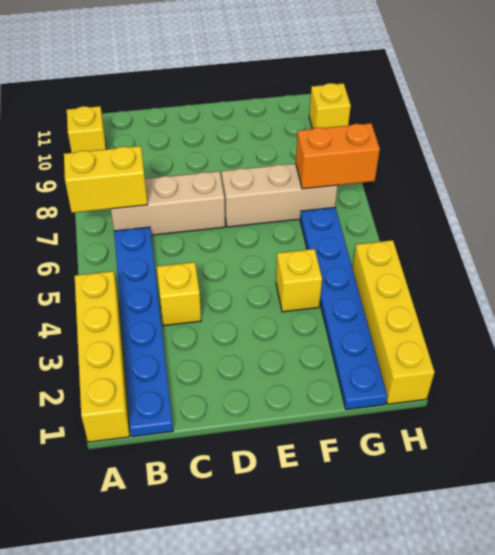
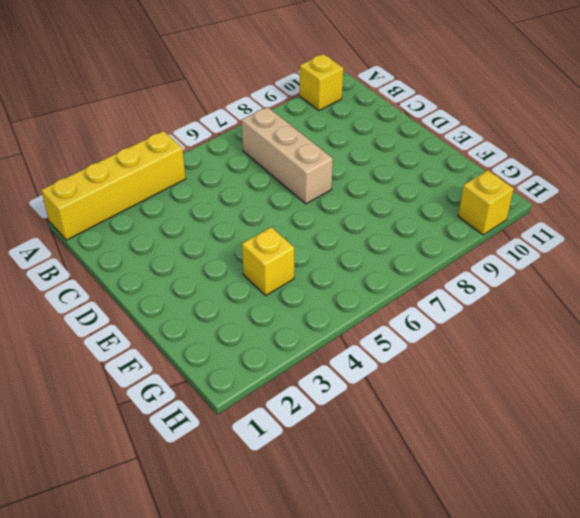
none -> blue plate B1:B6 level 1
none -> yellow brick C4 level 1
none -> tan brick E7:G7 level 1

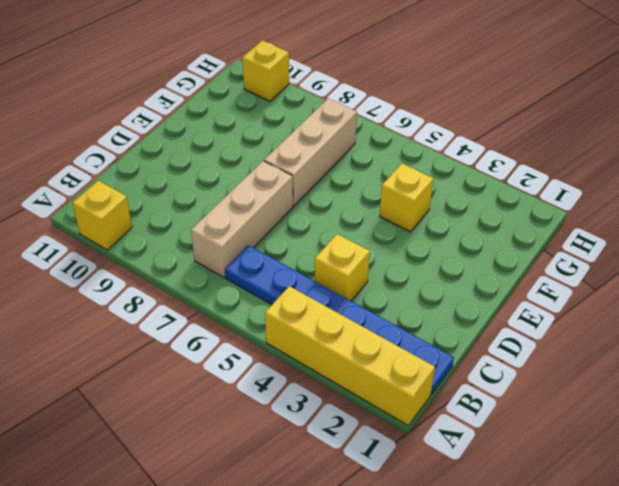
none -> blue plate G1:G6 level 1
none -> yellow brick H1:H4 level 1
none -> yellow brick A7:B7 level 2

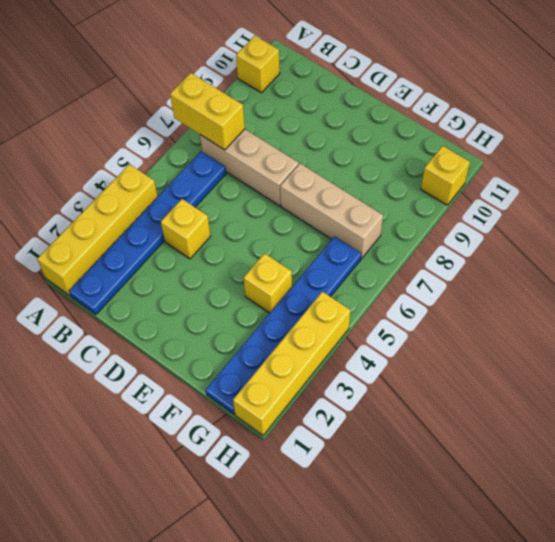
none -> orange brick G7:H7 level 2

